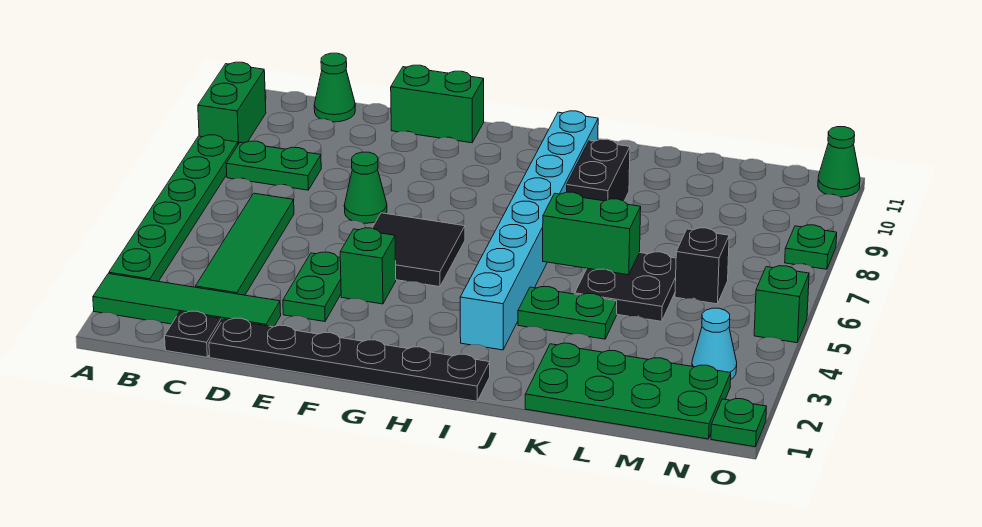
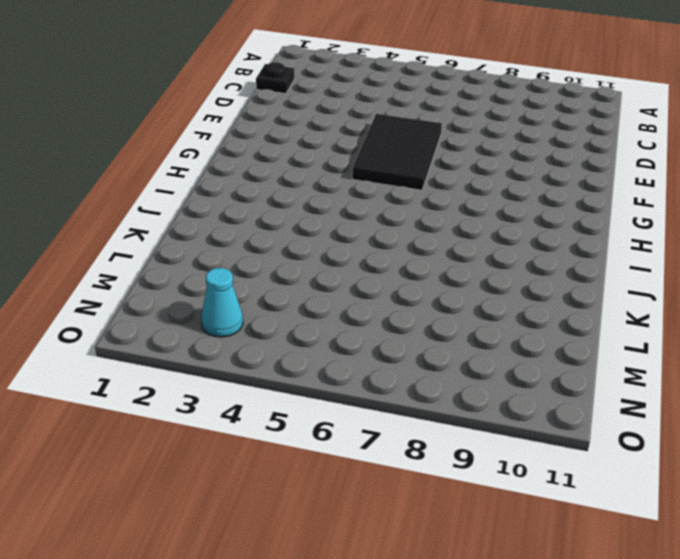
black tile E5:G6 level 1 -> black tile F5:G6 level 1
none -> green tile A2:D2 level 1
none -> green plate A3:A8 level 1
none -> green brick A9:A10 level 1

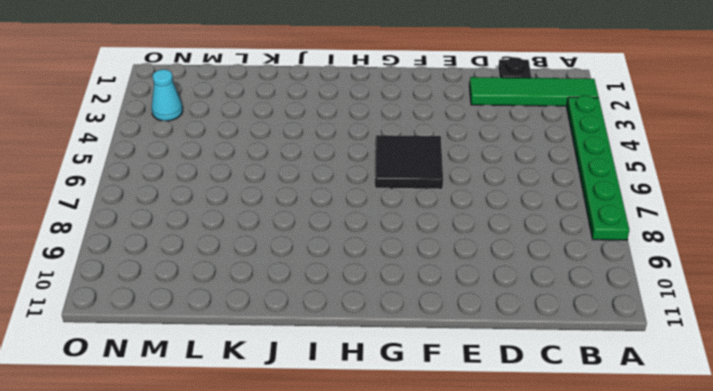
none -> green brick A9:A10 level 1
none -> green plate B8:C8 level 1
none -> green tile C3:C6 level 1

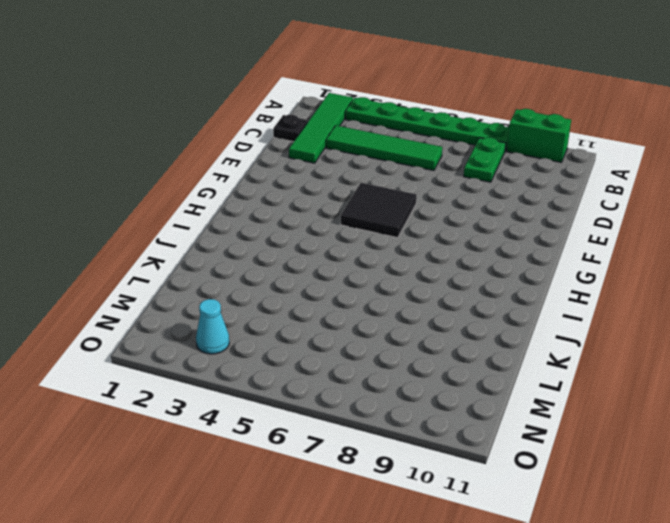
none -> green cone C11 level 1
none -> black plate D1:I1 level 1
none -> green plate E3:E4 level 1

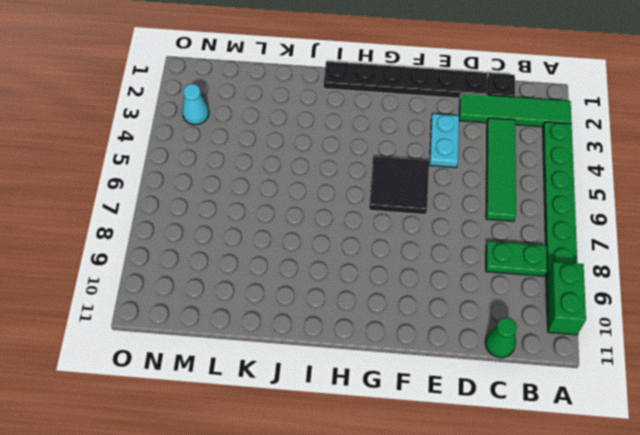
cyan plate E3:E4 level 1 -> green plate E3:E4 level 1
none -> green cone E7 level 1
none -> green brick E11:F11 level 1
none -> green brick F4 level 1

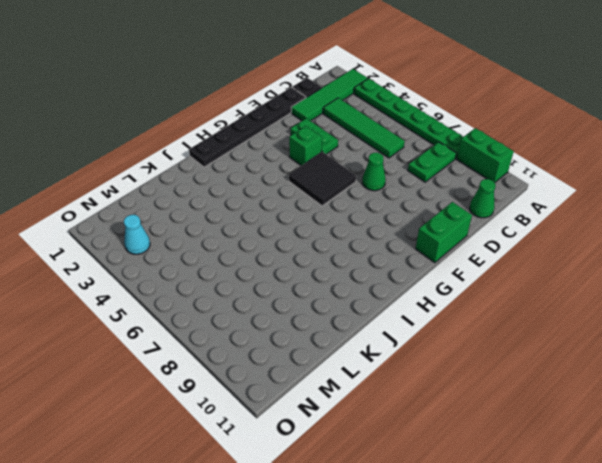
none -> cyan brick I3:I10 level 1
none -> green plate J4:K4 level 1
none -> black brick J8:J9 level 1

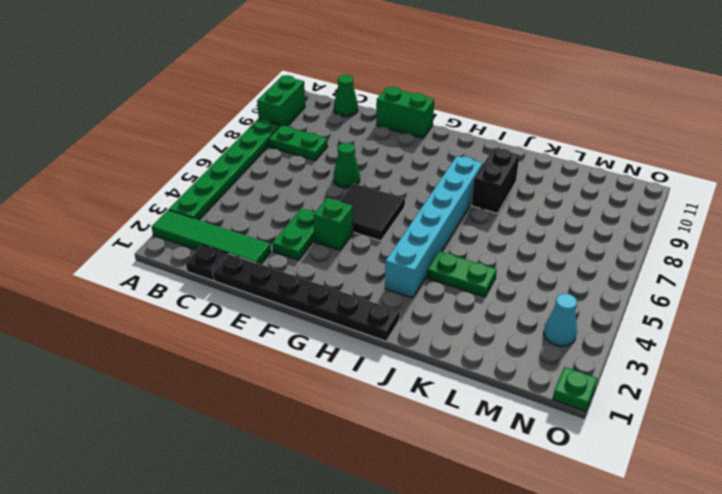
cyan brick I3:I8 level 1 -> cyan brick I3:I10 level 1
none -> green tile C3:C6 level 1
none -> green plate K1:N2 level 1
none -> black plate K5:L6 level 1

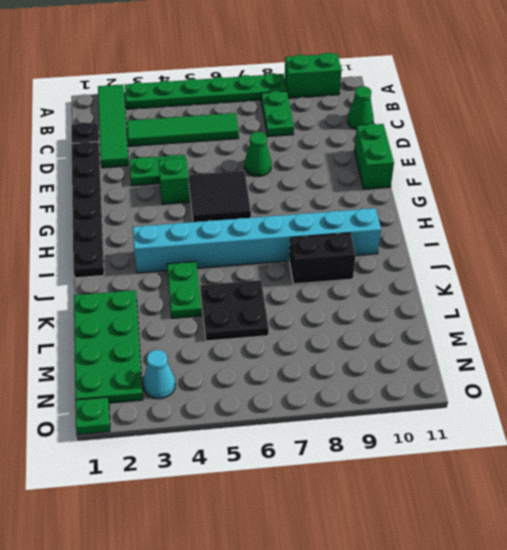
none -> black brick M6 level 1
none -> green brick O5 level 1
none -> green plate O8 level 1

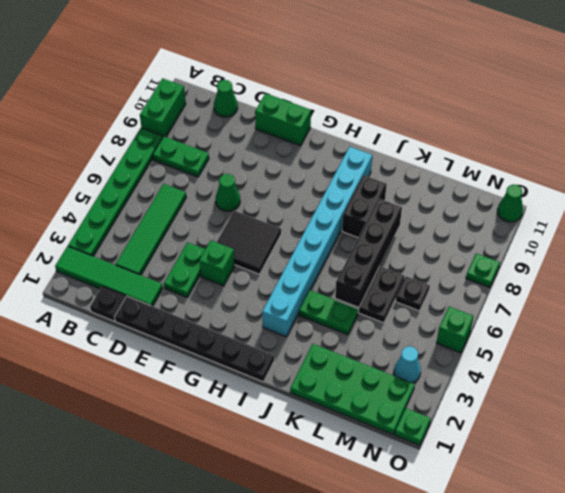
black brick K5:K8 level 2 -> green brick J6:K6 level 2
black plate M6 level 1 -> black brick M6 level 1

